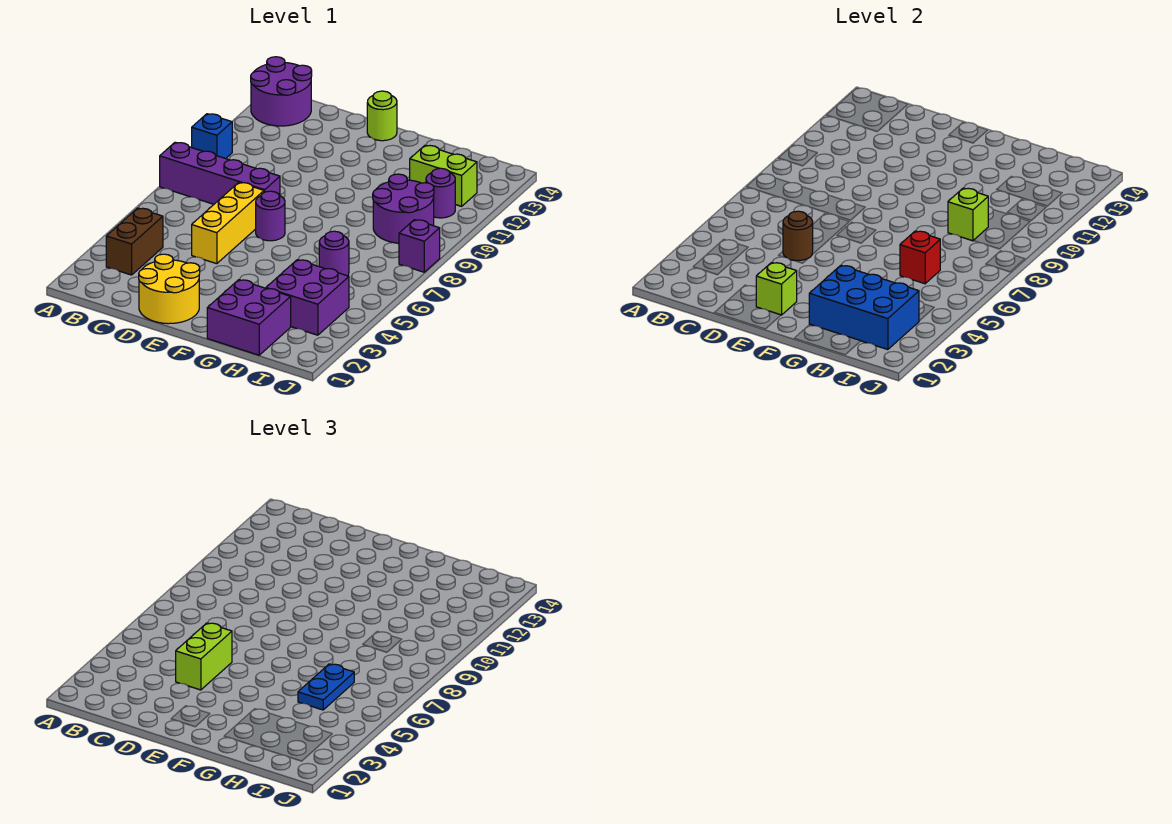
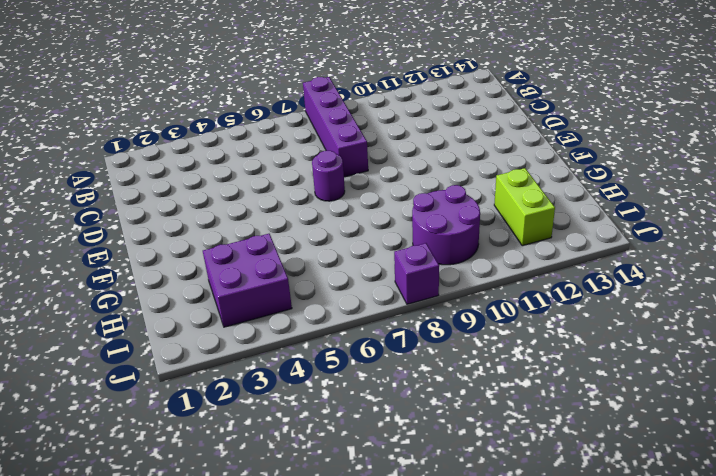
none -> blue brick A10 level 1
none -> purple round brick A13:B14 level 1
none -> brown brick B3:B4 level 1

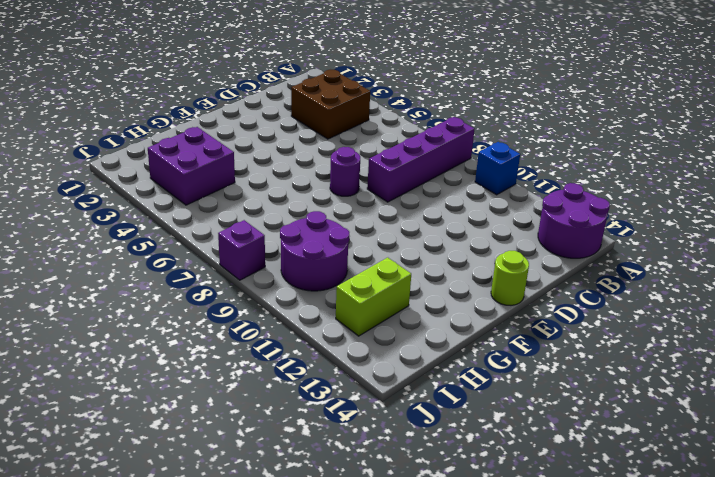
brown brick B3:C4 level 1 -> brown brick B3:B4 level 1
none -> yellow round brick D1:E2 level 1
none -> yellow brick D5:D7 level 1
none -> purple brick G1:H2 level 1

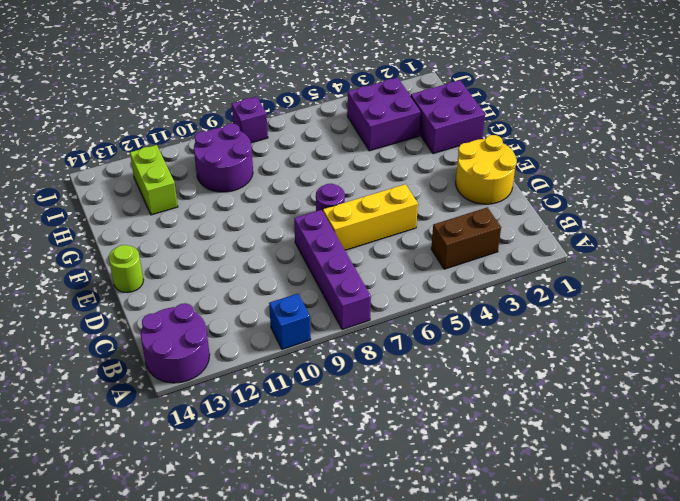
none -> purple round brick H6 level 1
none -> purple round brick I11 level 1
none -> brown round brick D5 level 2

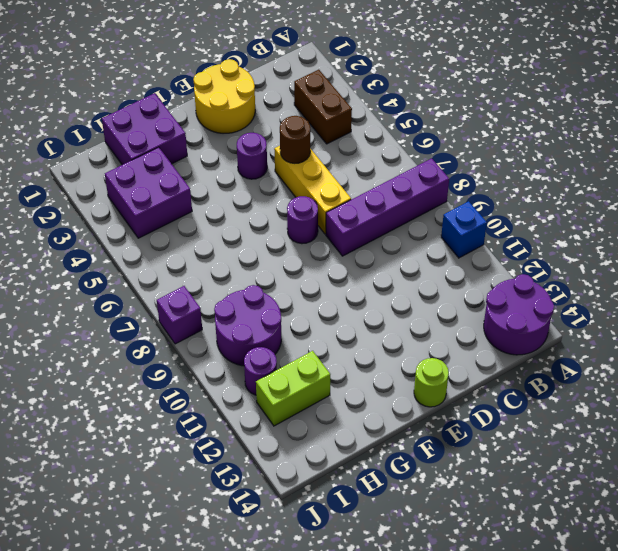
purple round brick E4 level 1 -> purple round brick H6 level 1
none -> lime brick E2 level 2
none -> blue brick G2:I3 level 2
none -> red brick H6 level 2

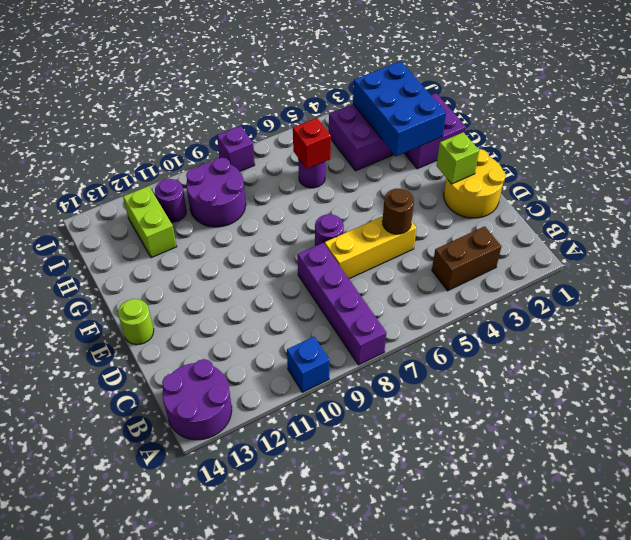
none -> lime brick H9 level 2
none -> lime brick D4:D5 level 3
none -> blue plate H5:H6 level 3

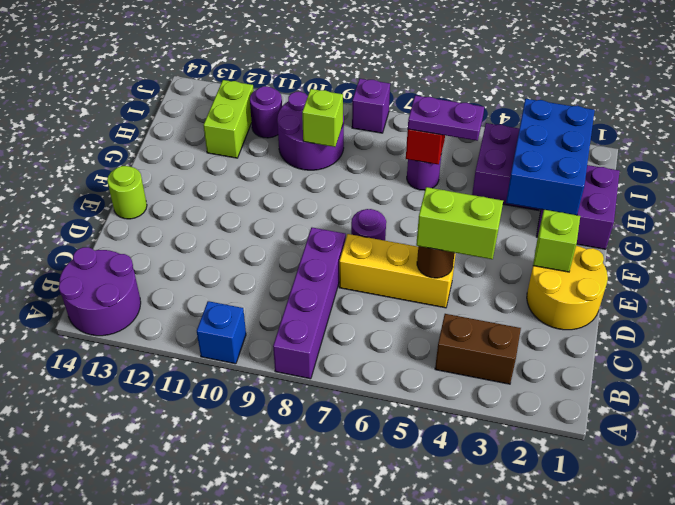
purple plate H5:H6 level 3 -> blue plate H5:H6 level 3

